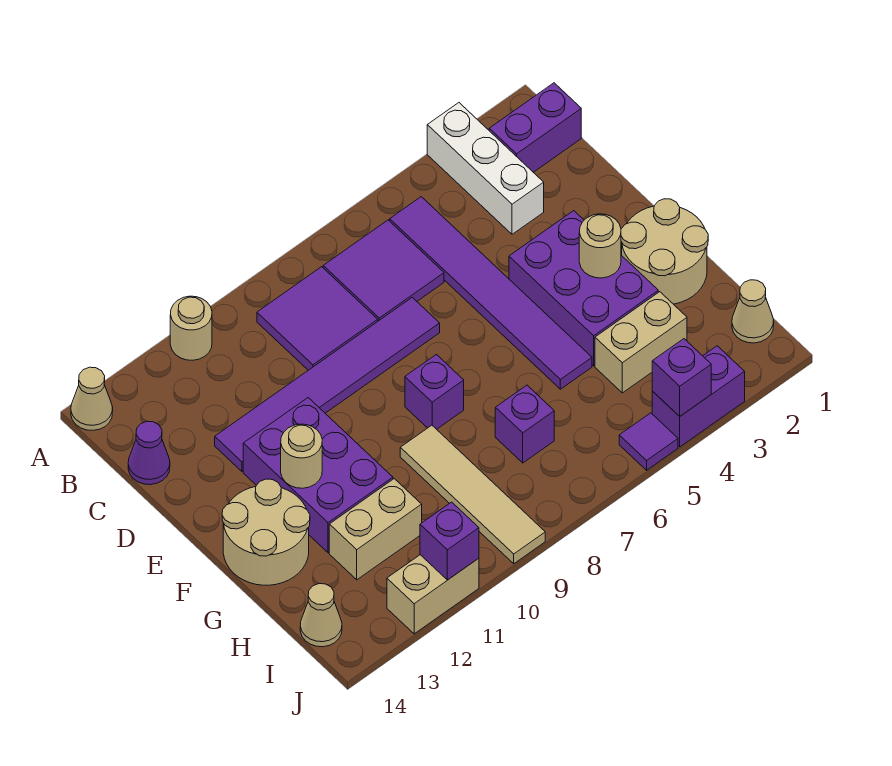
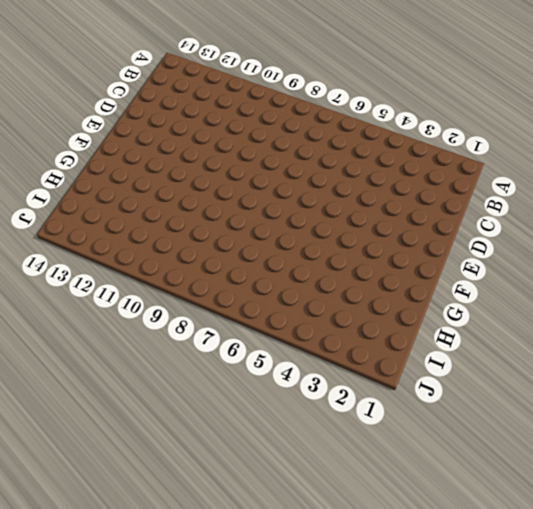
none -> white brick A3:C3 level 1
none -> tan round brick A11 level 1
none -> tan cone A14 level 1

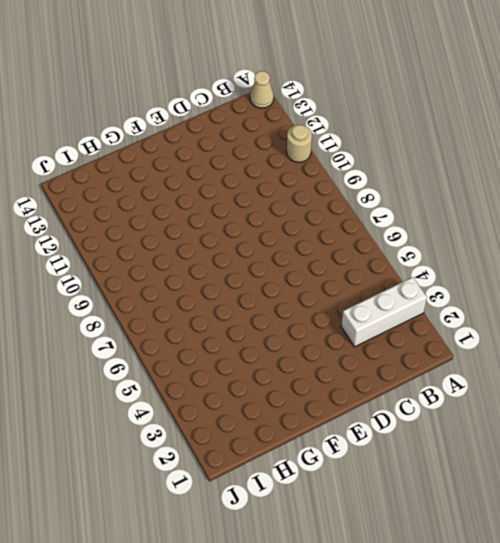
none -> purple brick B1:B2 level 1
none -> purple tile B5:G5 level 1
none -> purple tile B6:C7 level 1

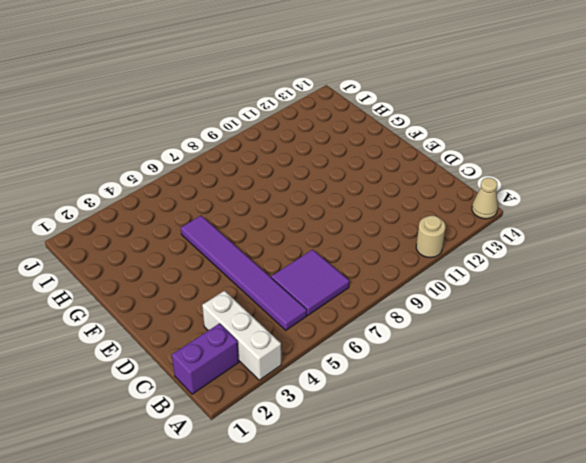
none -> purple tile B8:C9 level 1
none -> purple cone C14 level 1
none -> purple tile D7:D12 level 1

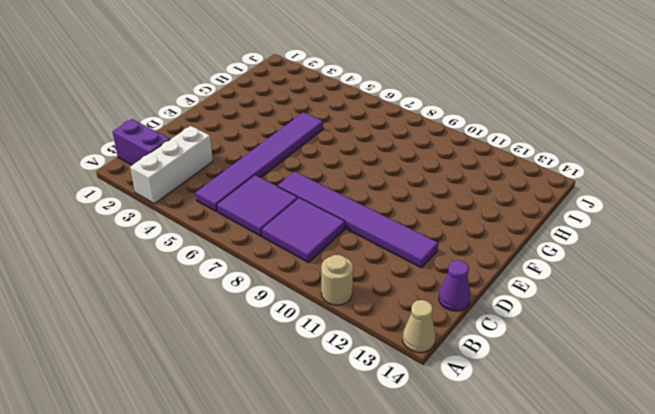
none -> purple brick E3:G4 level 1
none -> purple brick E11:G12 level 1
none -> tan round brick F1:G2 level 1

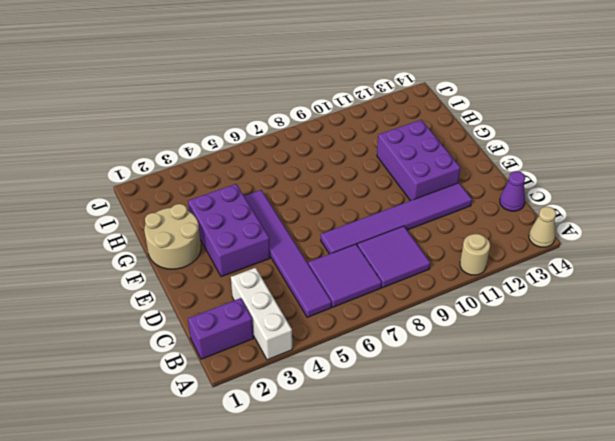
none -> purple brick F8 level 1
none -> tan round brick F13:G14 level 1
none -> tan tile G9:J9 level 1

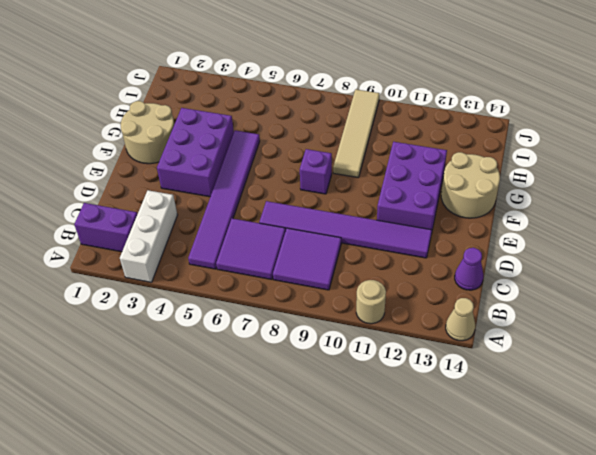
none -> tan brick H3:H4 level 1
none -> purple brick H7 level 1
none -> tan brick H11:H12 level 1

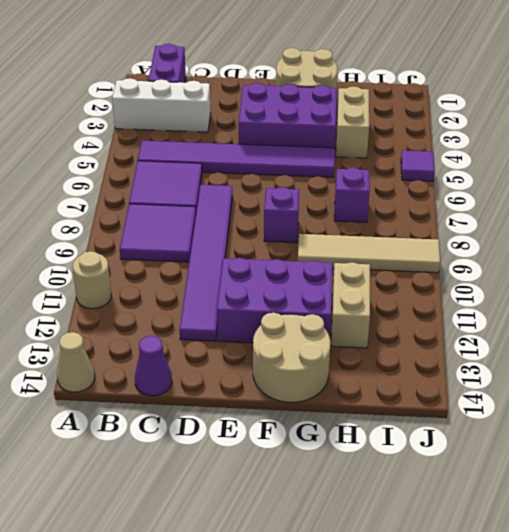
none -> tan cone I1 level 1
none -> tan cone I14 level 1
none -> purple brick J3:J4 level 1

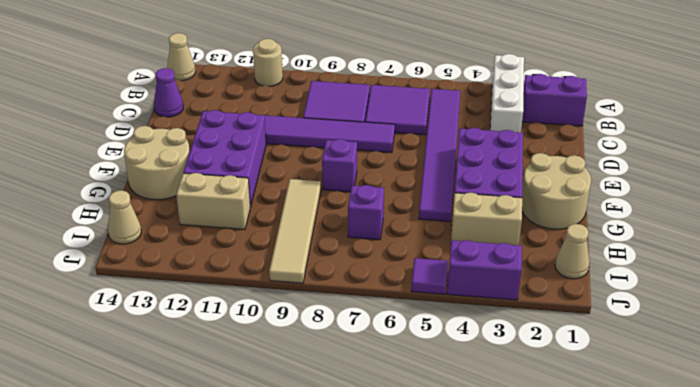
none -> tan brick J11:J12 level 1
none -> tan round brick F3 level 2
none -> tan round brick F12 level 2

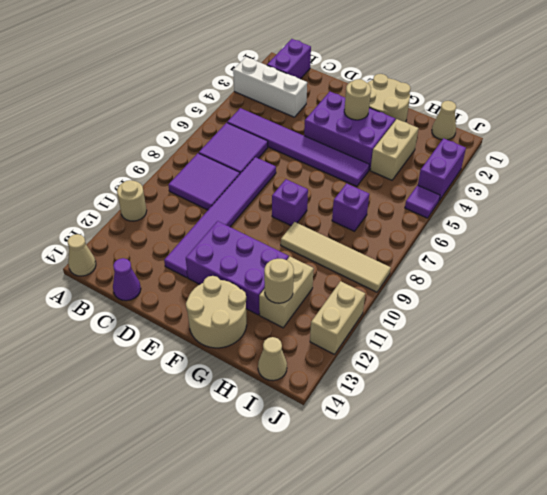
tan round brick H12 level 2 -> tan round brick F12 level 2
none -> purple brick J4 level 2
none -> purple brick J11 level 2

